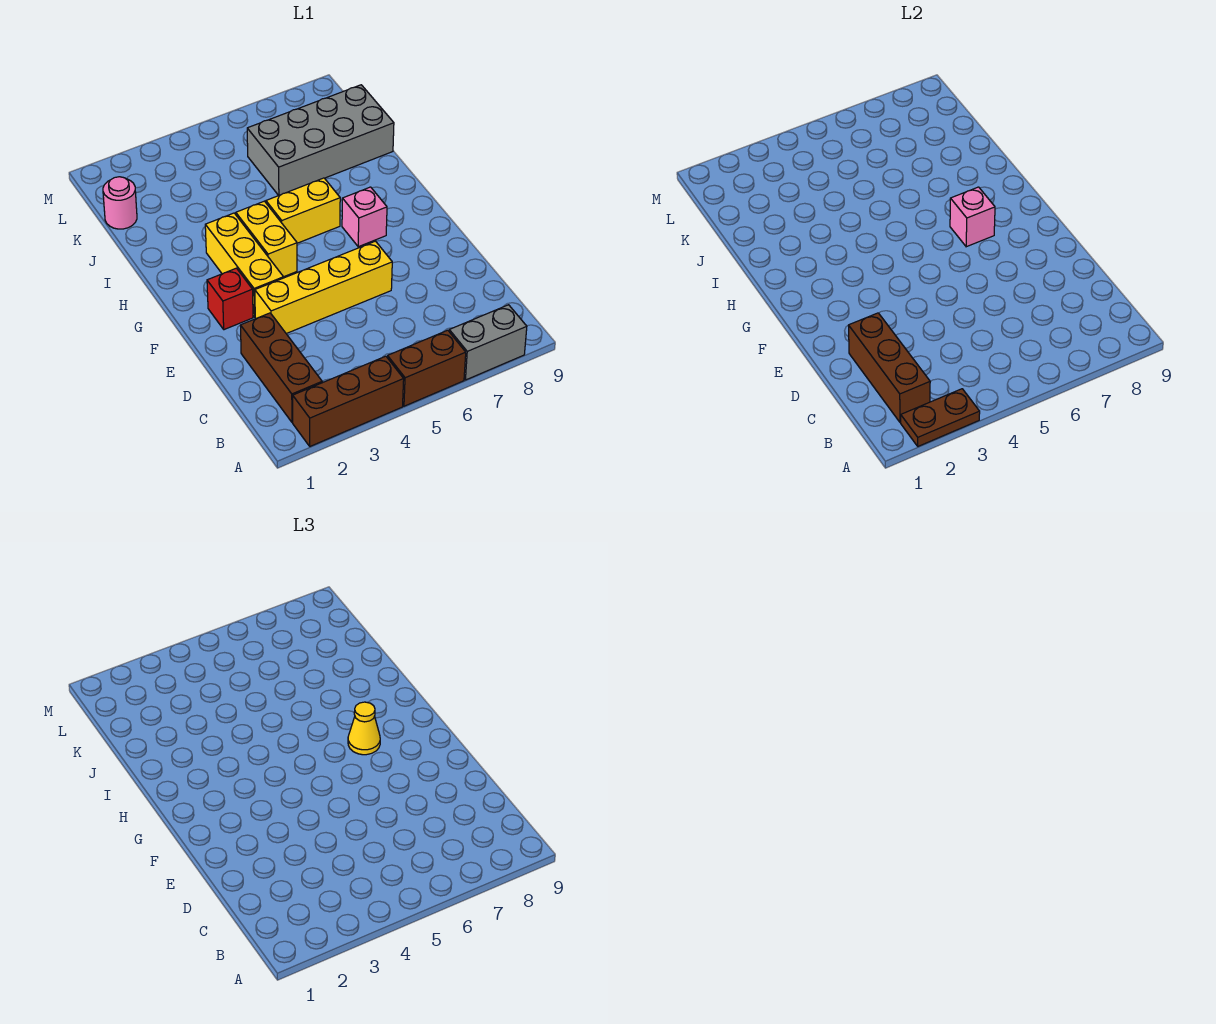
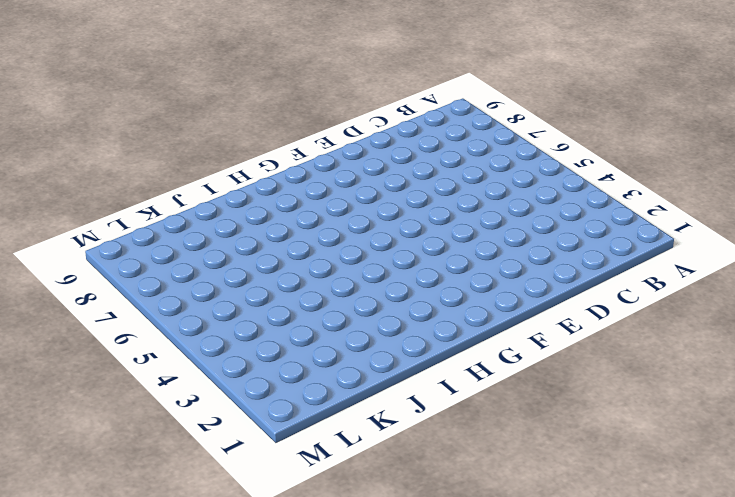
none -> brown brick A2:A4 level 1
none -> brown brick A5:A6 level 1
none -> grey brick A7:A8 level 1

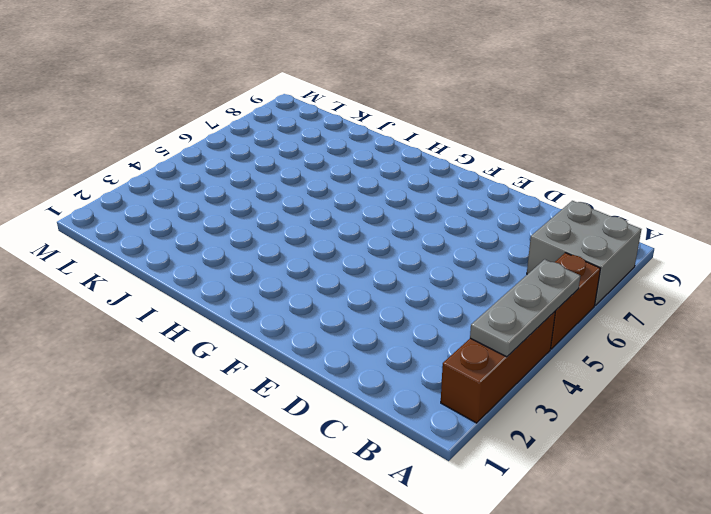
grey plate A3:A5 level 2 -> brown plate A2:A3 level 2
grey brick A7:B8 level 1 -> grey brick A7:A8 level 1
none -> brown brick B2:D2 level 1
none -> yellow brick E3:E6 level 1
none -> red brick F2 level 1

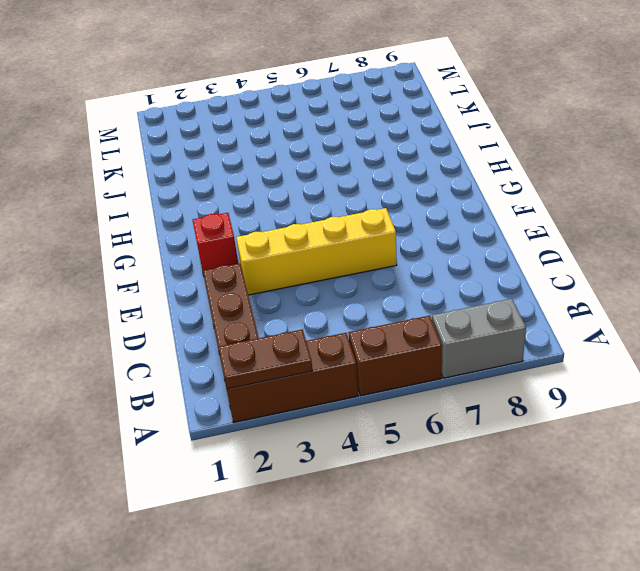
none -> yellow brick F3:H3 level 1
none -> yellow brick G4:H4 level 1
none -> pink brick G7 level 1

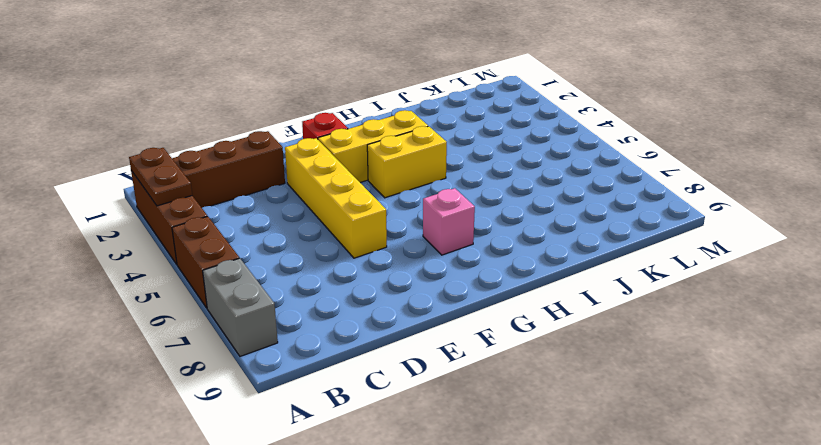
none -> yellow brick H5:H6 level 1
none -> grey brick J6:K9 level 1
none -> pink round brick K1 level 1

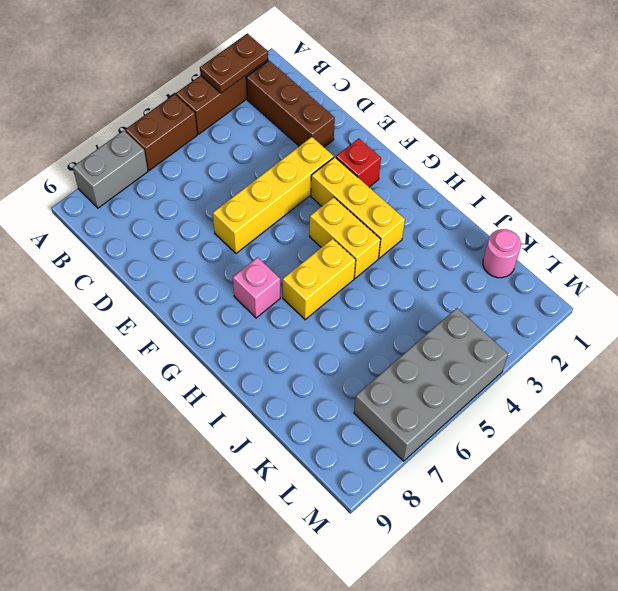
grey brick L4:M7 level 1 -> grey brick J6:K9 level 1
none -> brown brick B2:D2 level 2
none -> pink brick G7 level 2
none -> yellow cone G7 level 3

